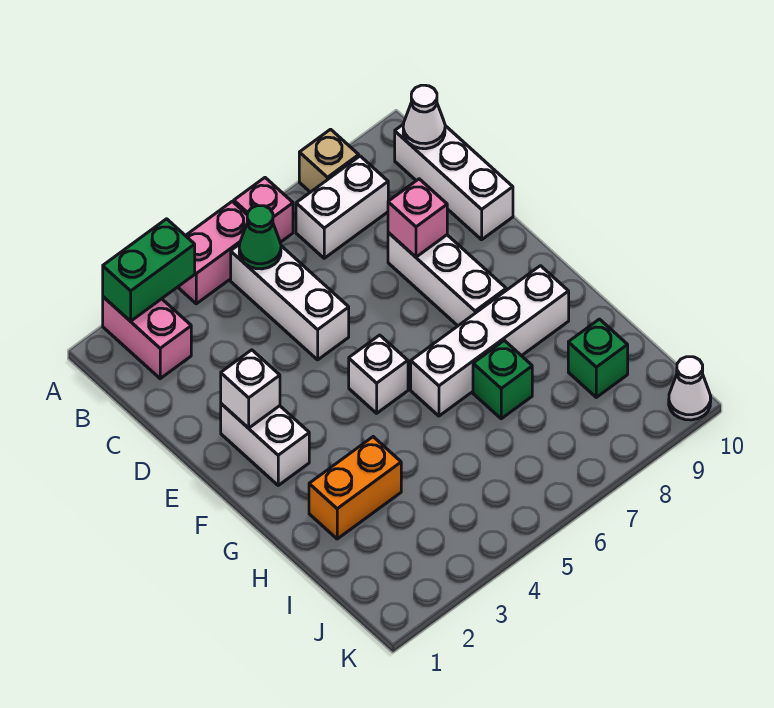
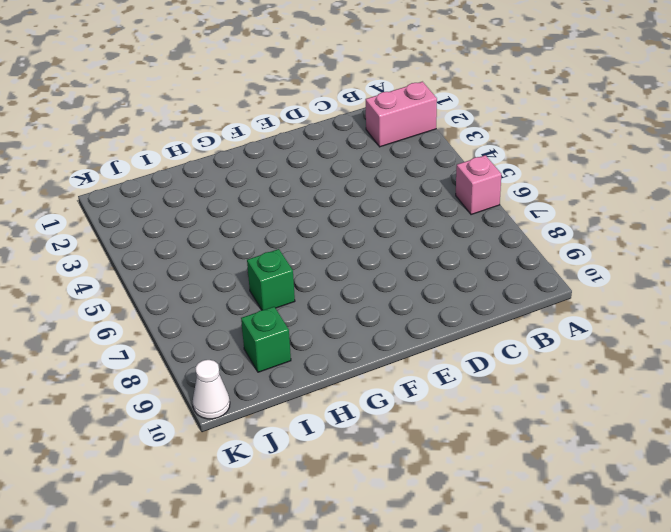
none -> pink brick A4:A5 level 1
none -> tan brick A8 level 1
none -> white brick B5:D5 level 1

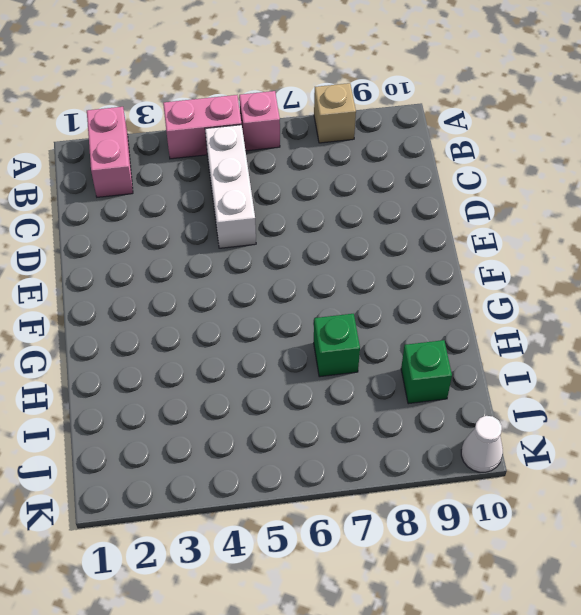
none -> white brick B7:B8 level 1
none -> white brick B10:D10 level 1
none -> white brick D8:F8 level 1

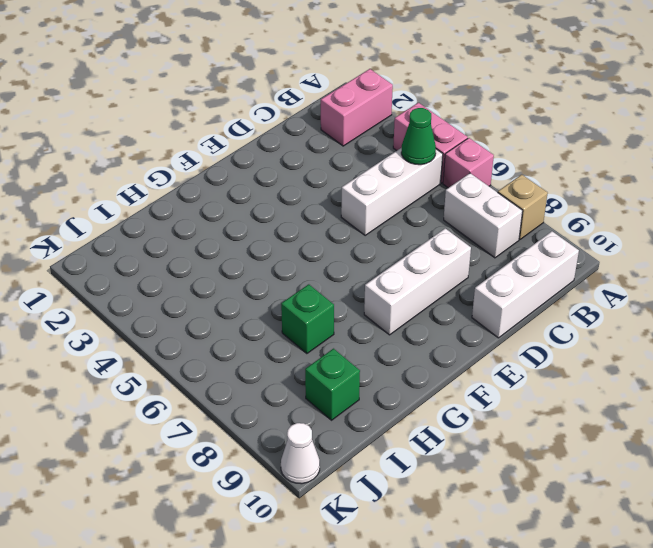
none -> white brick E2:F2 level 1
none -> white brick F5 level 1
none -> white brick G6:G9 level 1

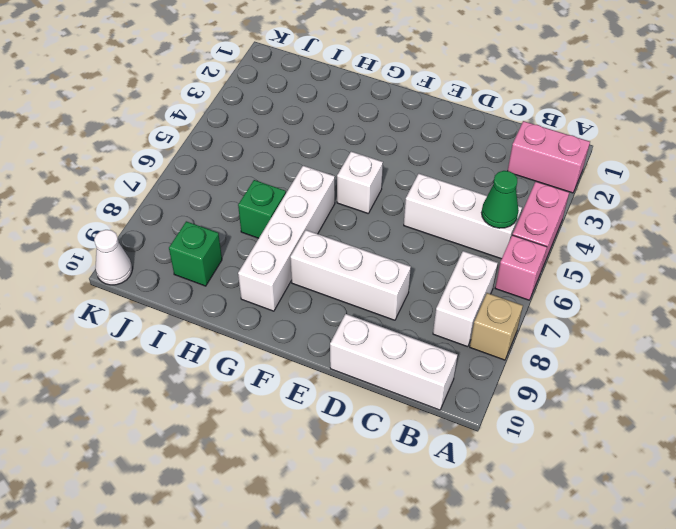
none -> white brick E2:F2 level 1
none -> orange brick H2:H3 level 1
none -> green brick A2:A3 level 2

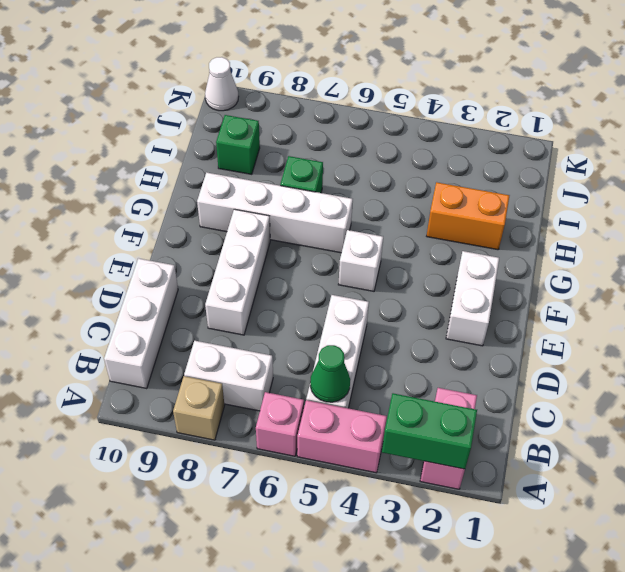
none -> white cone B10 level 2
none -> pink brick D8 level 2
none -> white brick E2 level 2

